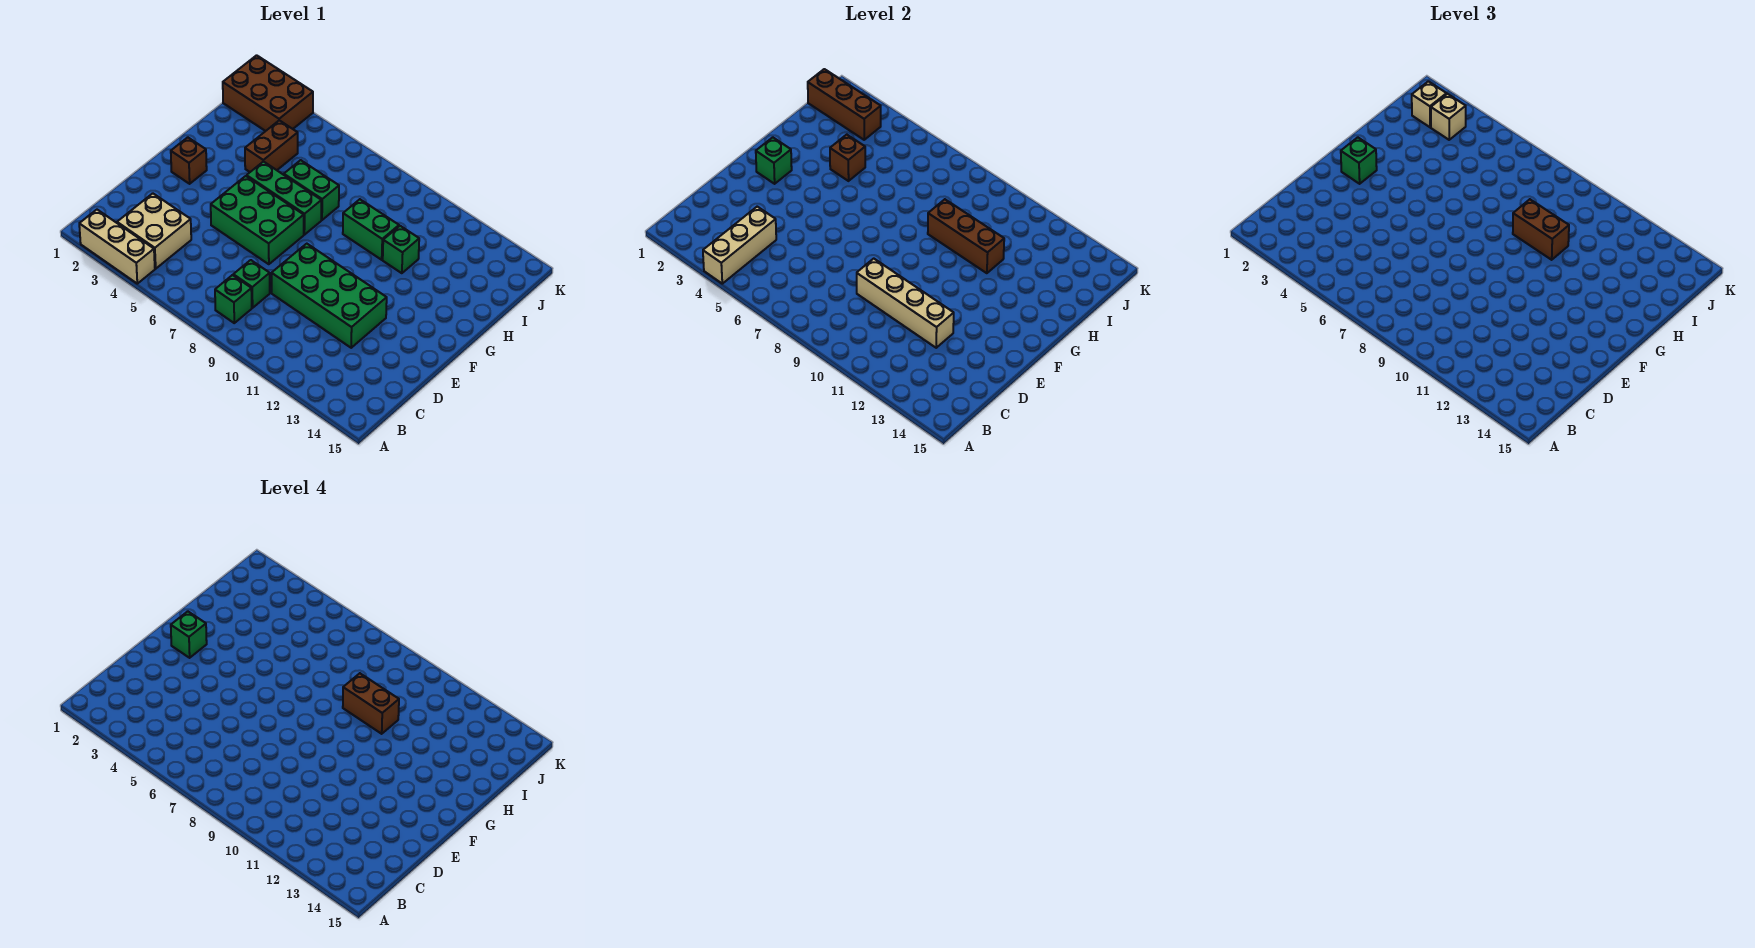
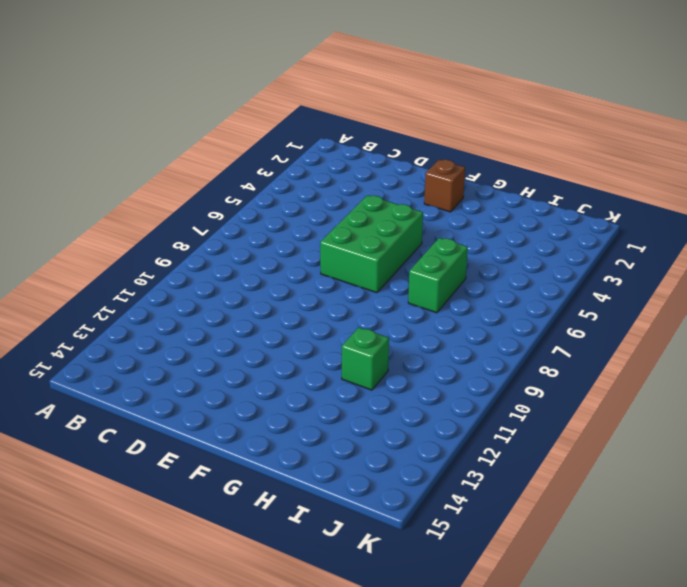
none -> tan brick A2:A4 level 1
none -> tan brick B3:C4 level 1
none -> green brick B8 level 1

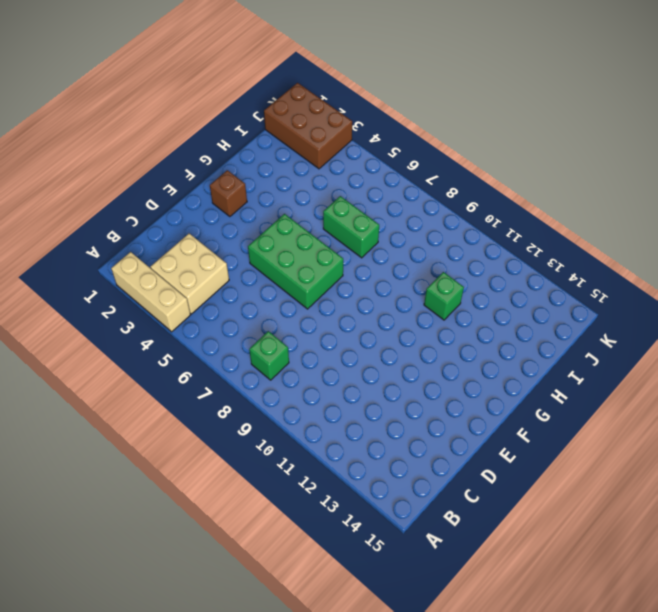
none -> green brick C8 level 1
none -> green brick D9:E12 level 1
none -> green brick G5:G7 level 1

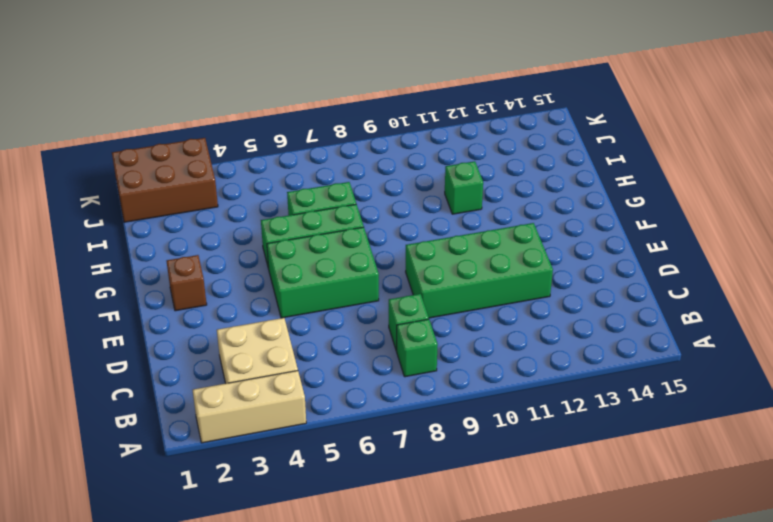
none -> brown brick H4:I4 level 1
none -> green brick H9:H10 level 1
none -> tan brick A4:C4 level 2

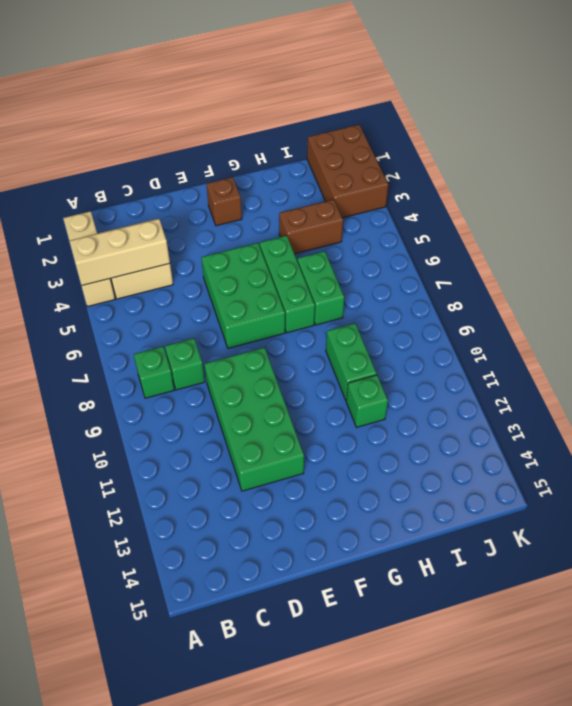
none -> tan brick D9:D12 level 2
none -> green brick F2 level 2
none -> brown brick H4 level 2

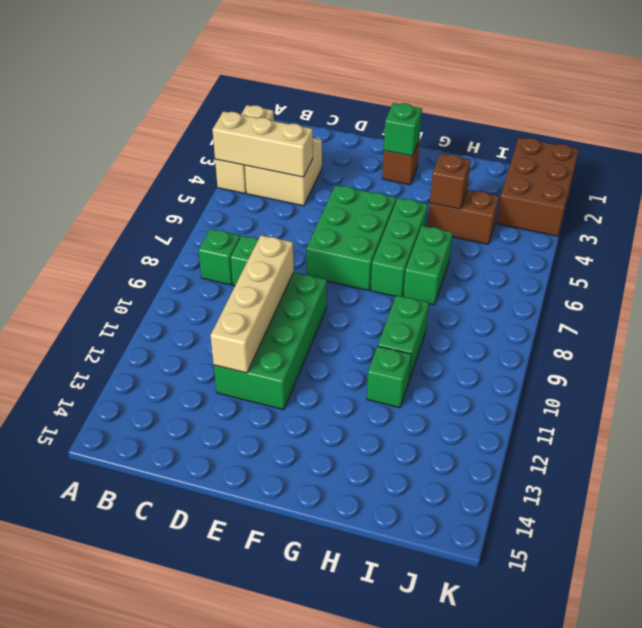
none -> brown brick H9:H11 level 2
none -> brown brick J1:J3 level 2
none -> green brick F2 level 3

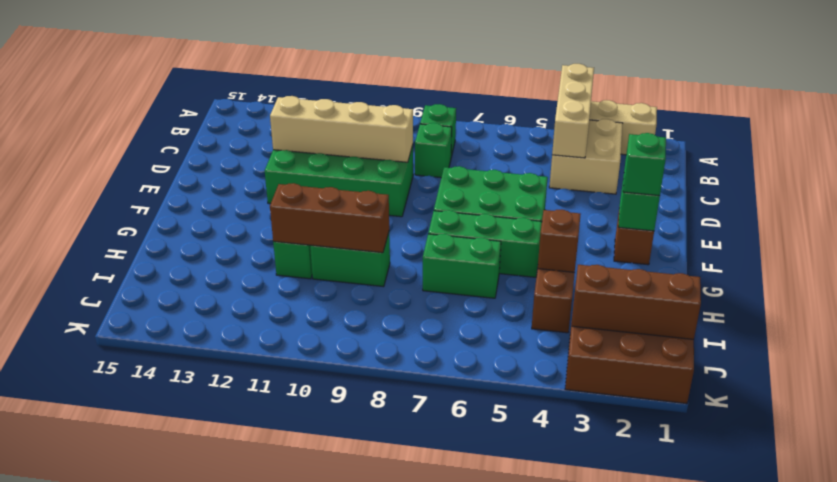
none -> brown brick H9:H10 level 3
none -> tan brick J2 level 3
none -> tan brick J3 level 3

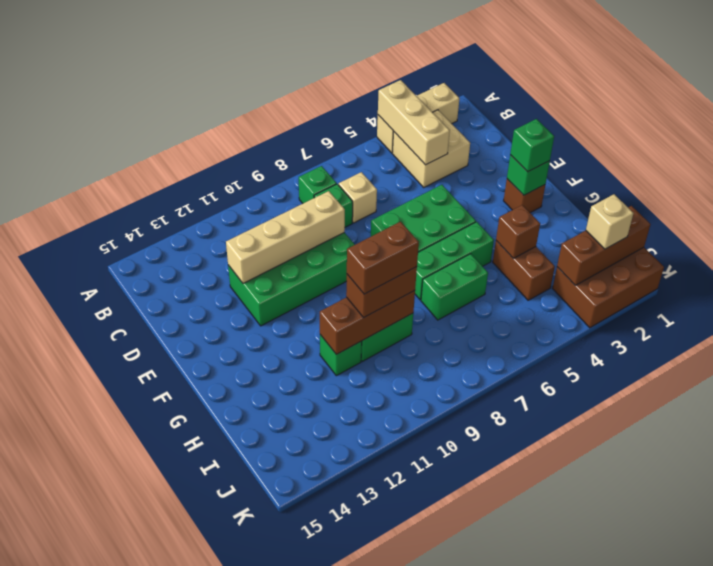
tan brick C7 level 1 -> tan brick J3 level 3
none -> green brick F2 level 4

